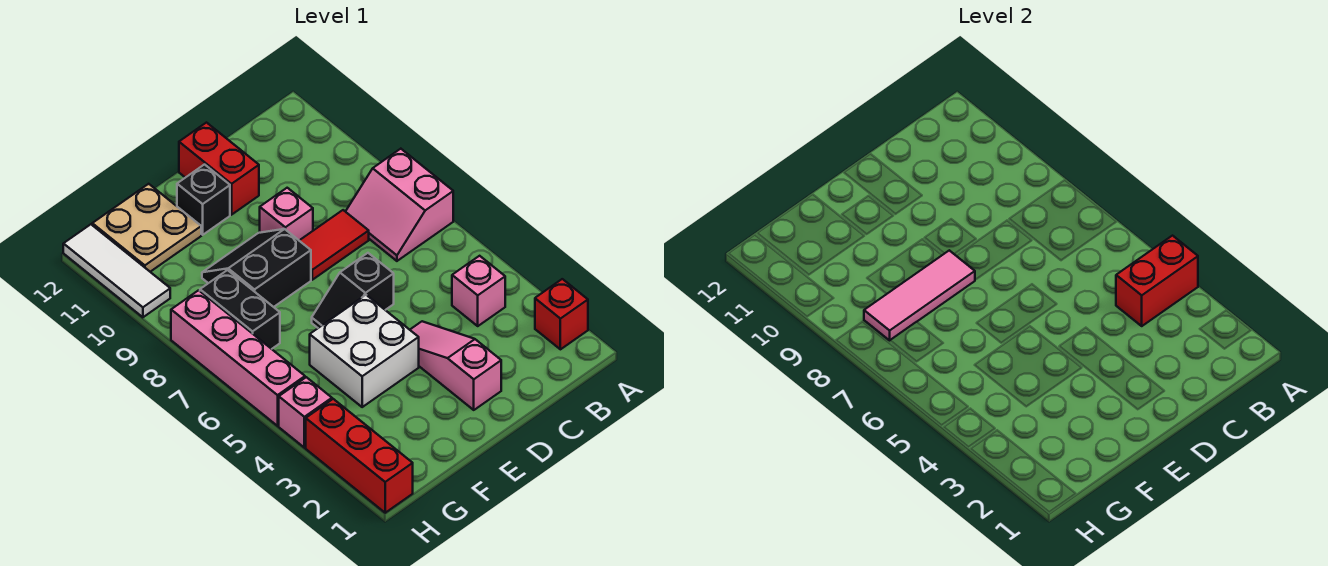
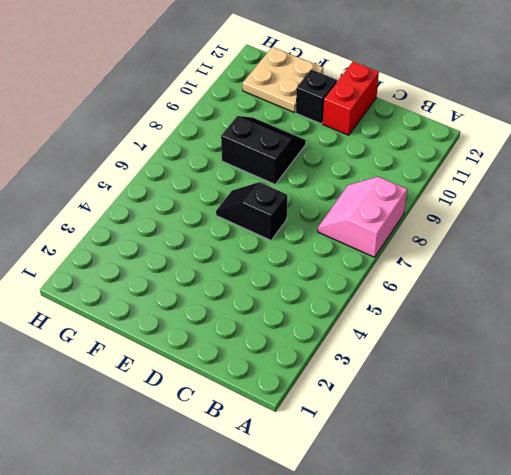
none -> red brick A2 level 1
none -> pink brick B4 level 1
none -> red tile C8:D8 level 1

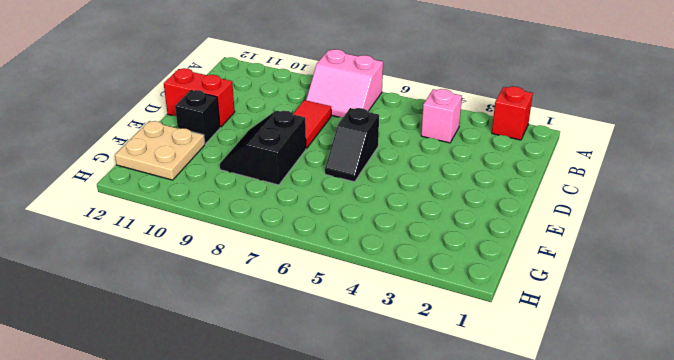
none -> pink slope D2:D4 level 1 top 2
none -> pink brick D9 level 1
none -> white brick E4:F5 level 1

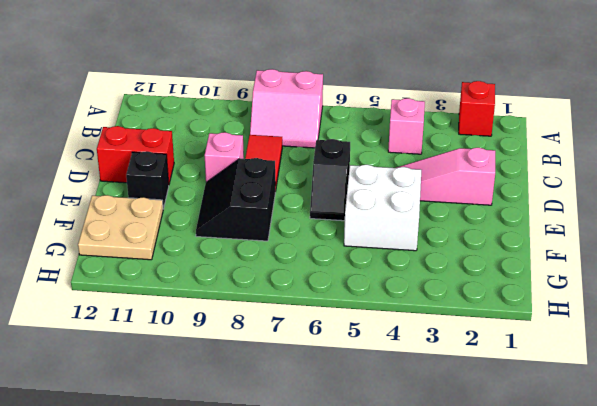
none -> black brick G7:G8 level 1
none -> red brick H1:H3 level 1
none -> pink brick H4 level 1

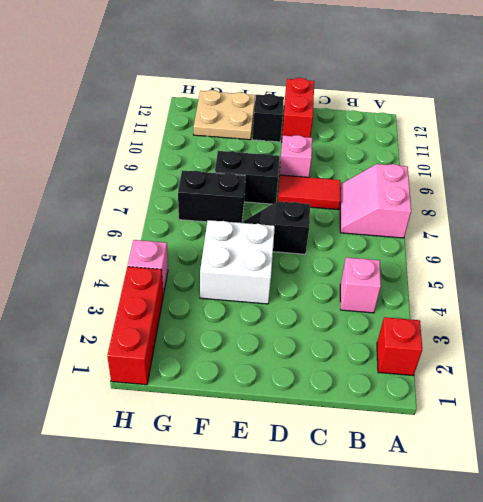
black brick F7:G7 level 1 -> black brick G7:G8 level 1
none -> pink slope D2:D4 level 1 top 2
none -> pink brick H5:H8 level 1
none -> white tile H10:H12 level 1

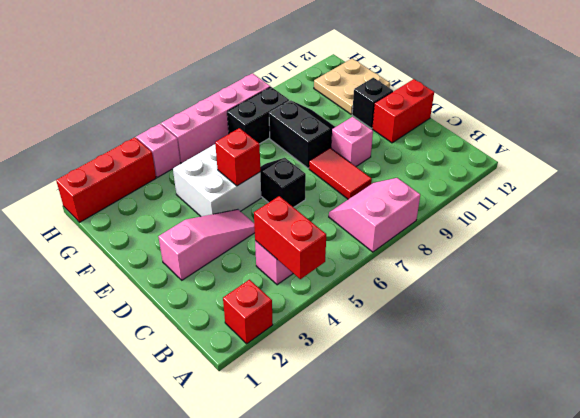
red brick E5 level 2 -> none
none -> white tile H10:H12 level 1
none -> pink tile E8:G8 level 2

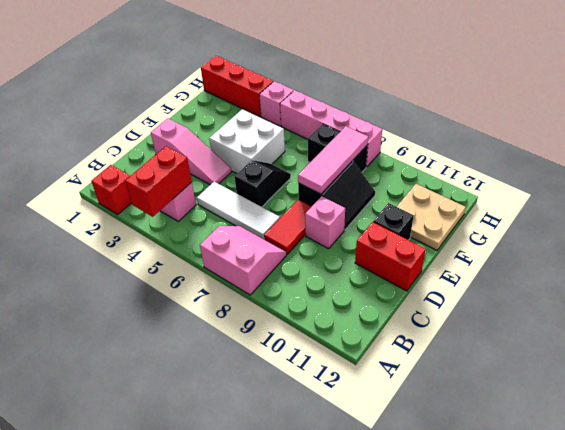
white tile C5:C7 level 1 -> white tile H10:H12 level 1

